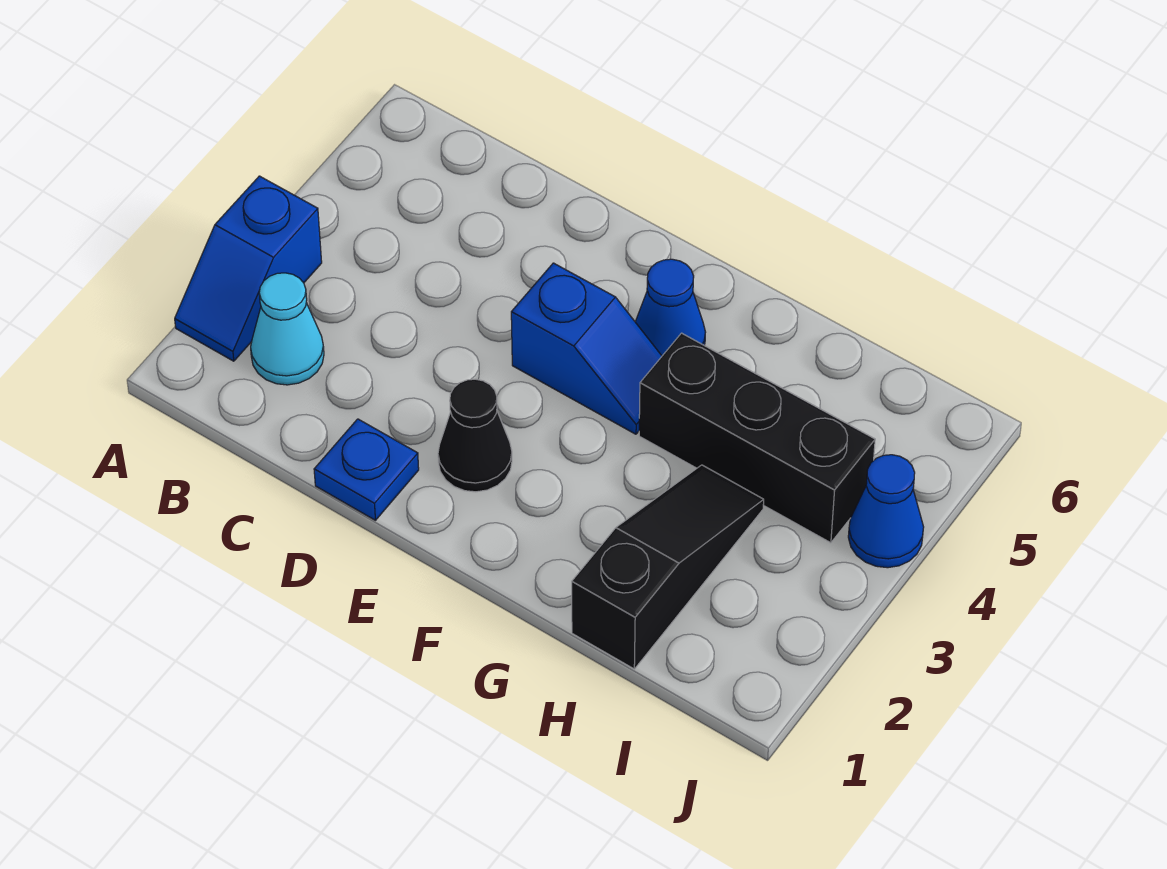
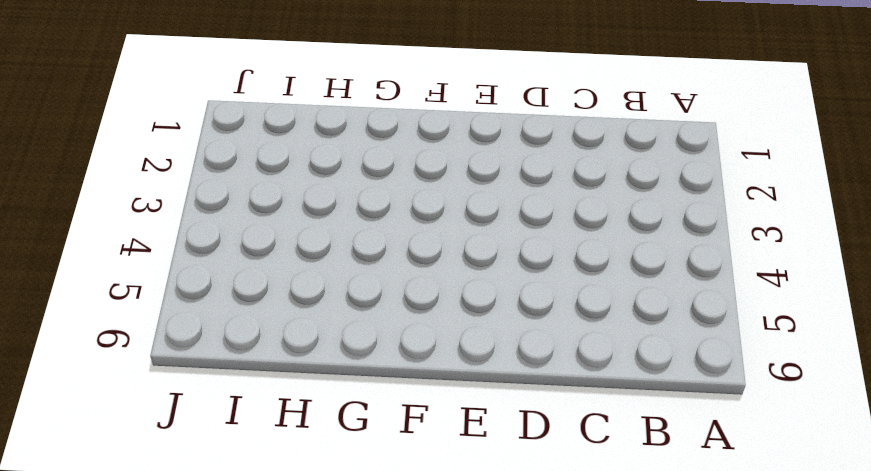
none -> blue slope A2:A3 level 1 top 3
none -> cyan cone B2 level 1

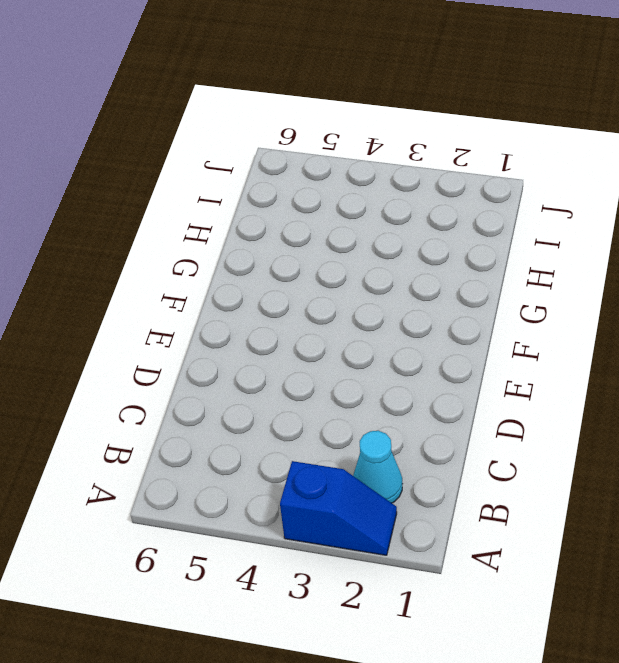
none -> blue plate D1 level 1
none -> black cone E2 level 1

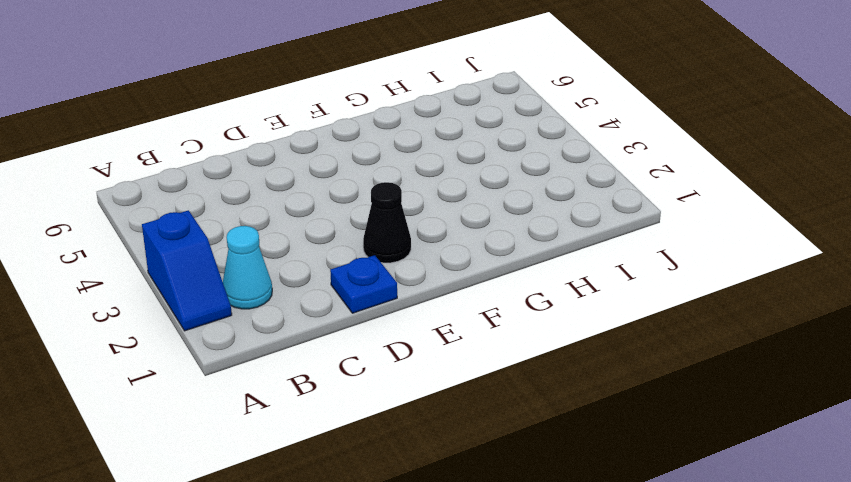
none -> blue slope E4:F4 level 1 top E
none -> blue cone F5 level 1

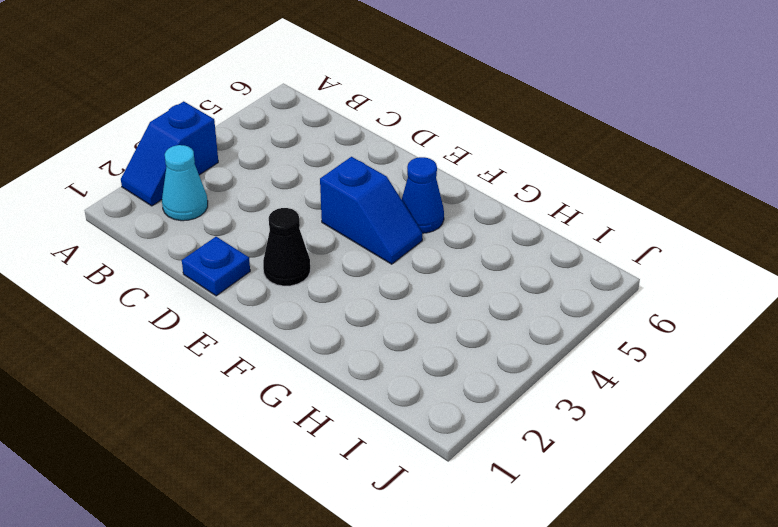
none -> black brick G4:I4 level 1
none -> black slope H1:H3 level 1 top 1

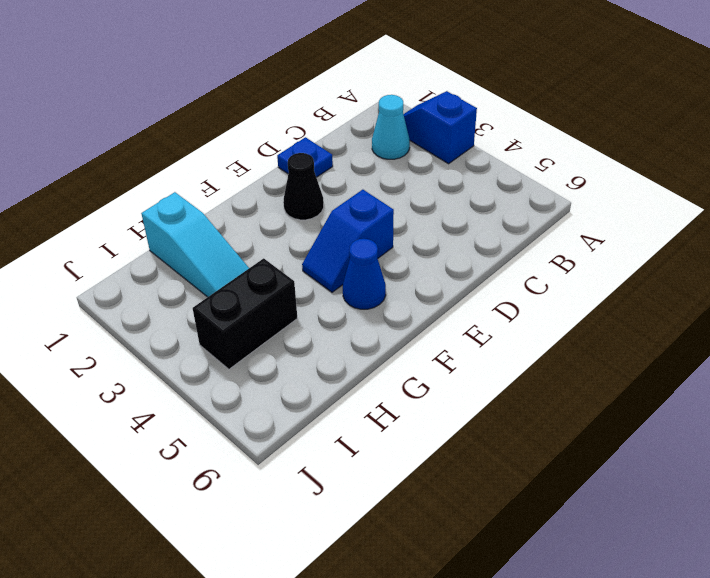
cyan slope H1:H3 level 1 top 1 -> black slope H1:H3 level 1 top 1
black brick H4:I4 level 1 -> black brick G4:I4 level 1
none -> blue cone J4 level 1

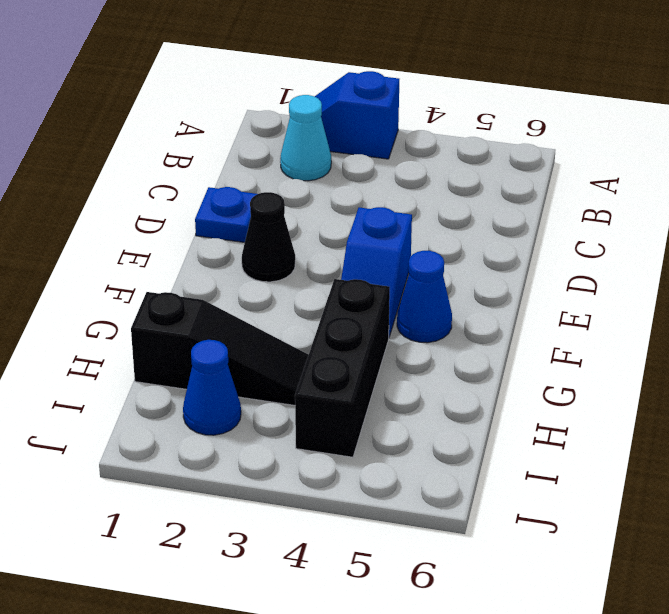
blue cone I2 level 1 -> blue cone J4 level 1

